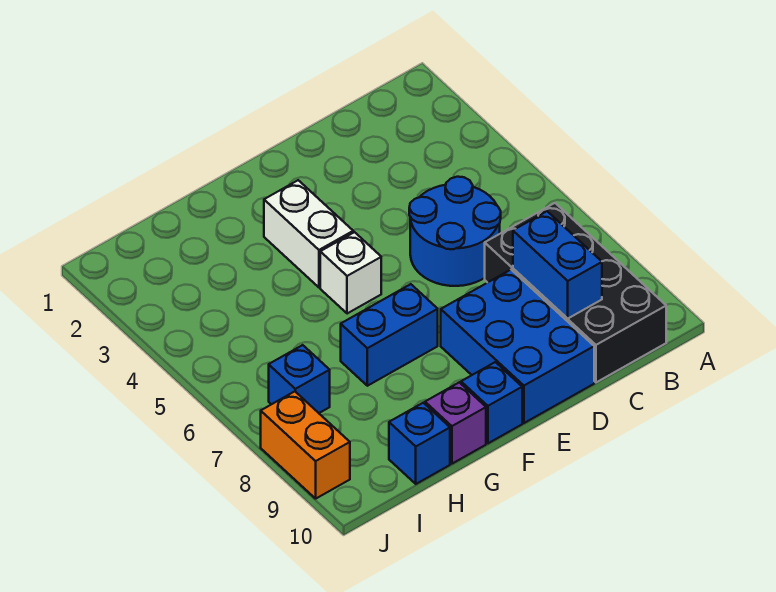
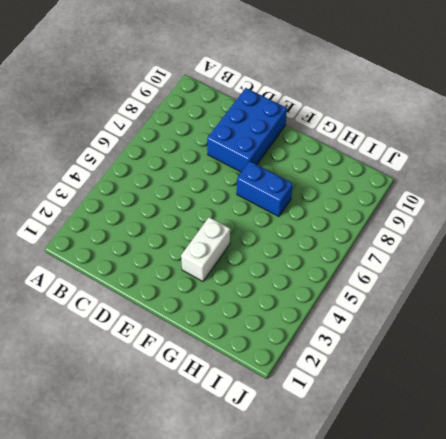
none -> black brick B7:C10 level 1
none -> blue round brick C5:D6 level 1
none -> white brick F5 level 1

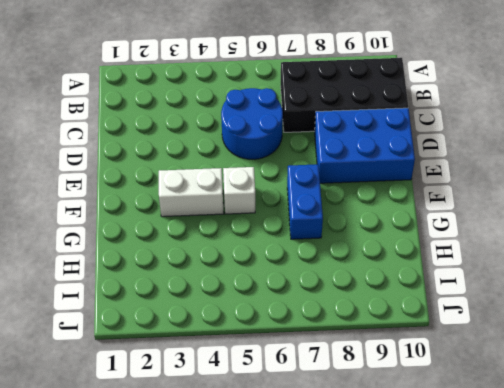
none -> blue brick F10 level 1
none -> purple brick G10 level 1
none -> blue brick H10 level 1

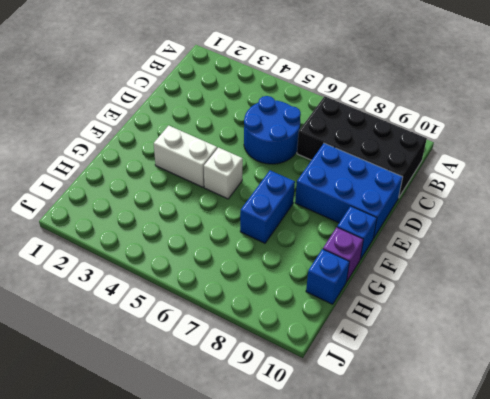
none -> blue brick I7 level 1
none -> orange brick J8:J9 level 1
none -> blue brick C8:C9 level 2

